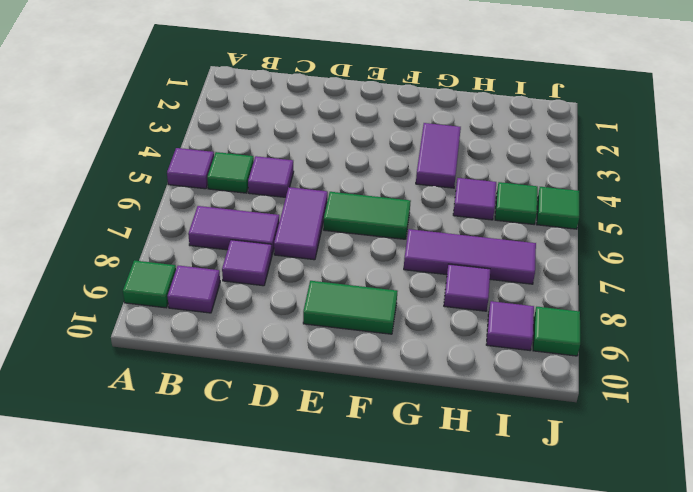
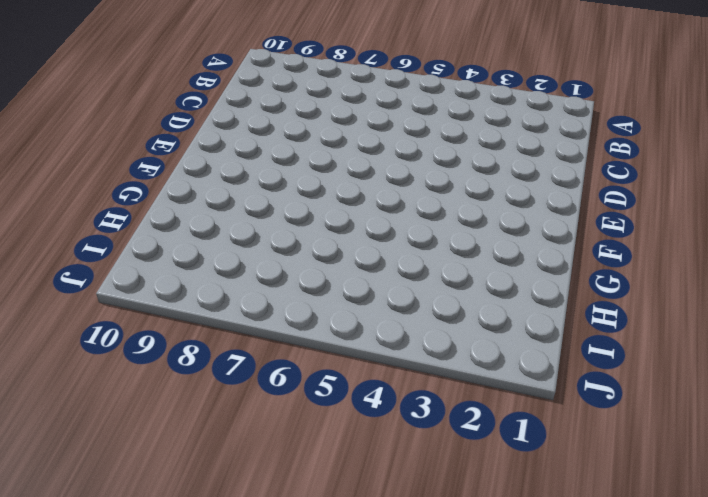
none -> purple tile A5 level 1
none -> green tile A9 level 1
none -> green tile B5 level 1

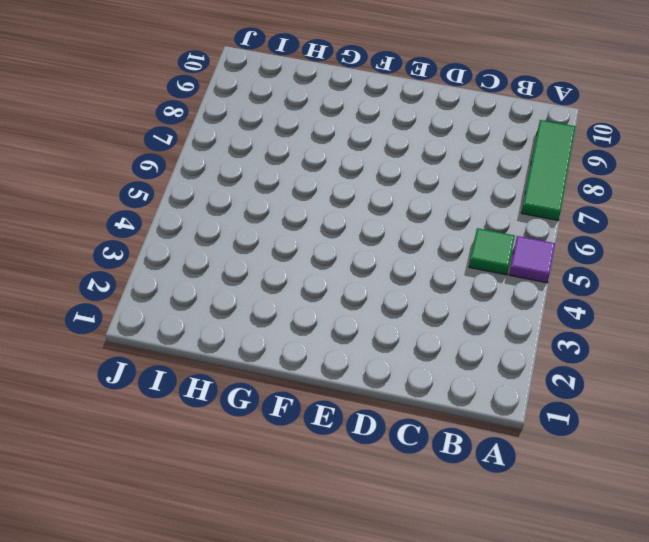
green tile A7:A9 level 1 -> green tile A9 level 1
none -> purple tile B7:C7 level 1
none -> purple tile B9 level 1
none -> purple tile C5 level 1

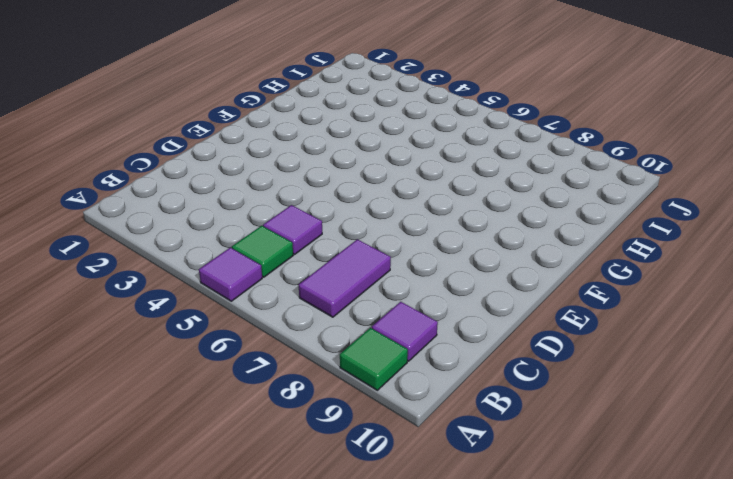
none -> purple tile C8 level 1
none -> purple tile D6:D7 level 1
none -> green tile E6:F6 level 1

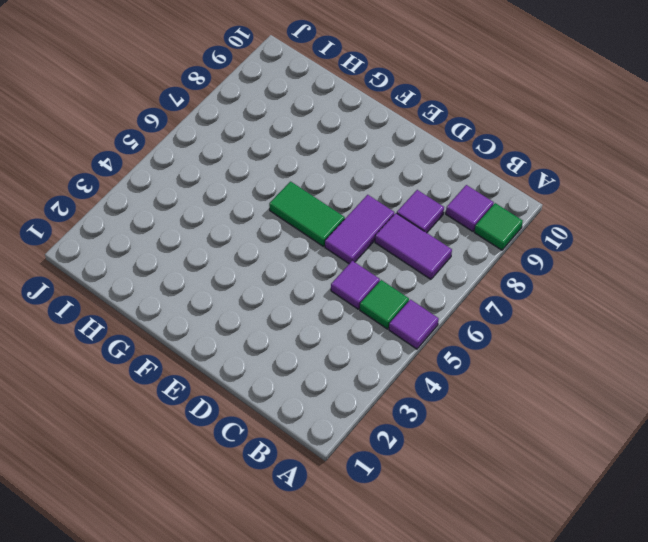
none -> green tile E9:F9 level 1
none -> purple tile G3:G4 level 1
none -> purple tile G7:I7 level 1

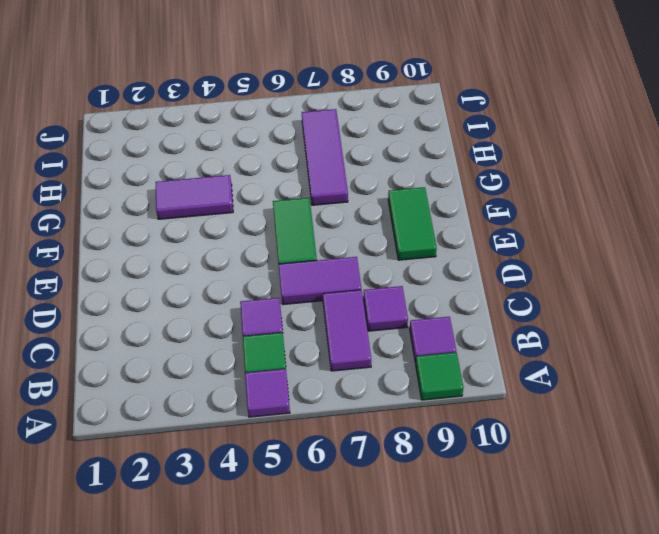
none -> purple tile H5 level 1
none -> purple tile H8 level 1
none -> green tile I5 level 1

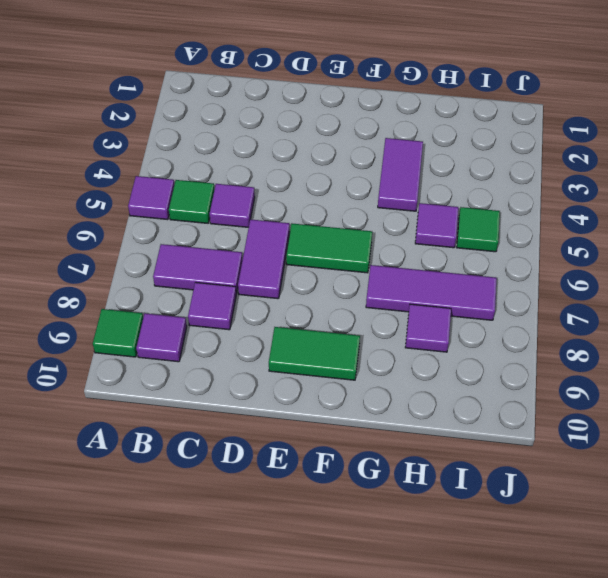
none -> purple tile I9 level 1
none -> green tile J5 level 1
none -> green tile J9 level 1

